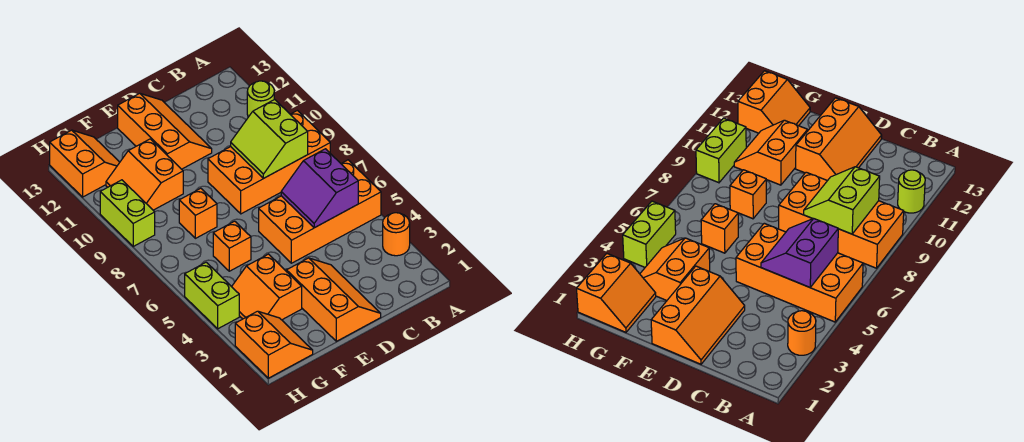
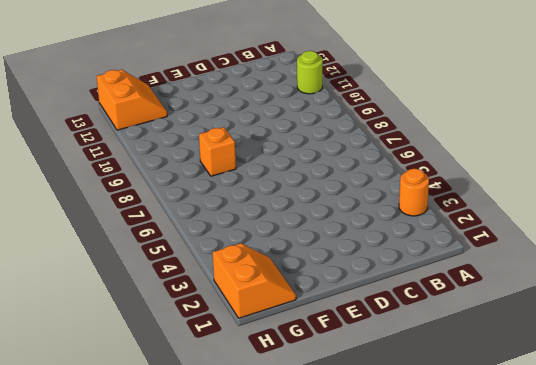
none -> orange brick A5:D6 level 1
none -> orange brick A8:D9 level 1
none -> orange slope D1:E3 level 1 top E

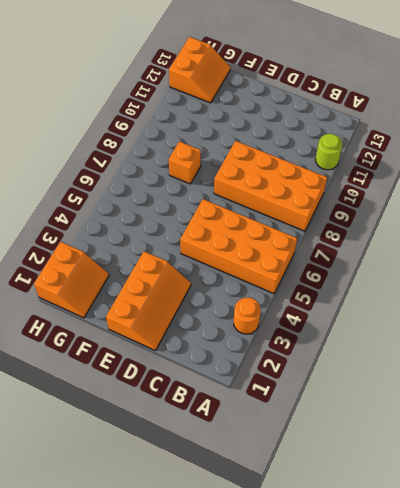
none -> orange slope D11:E13 level 1 top E
none -> orange slope F3:G4 level 1 top F
none -> orange brick F6 level 1

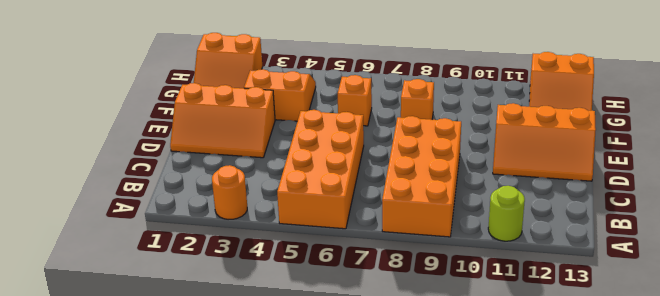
none -> orange slope F10:G11 level 1 top F
none -> lime brick H4:H5 level 1
none -> lime brick H9:H10 level 1

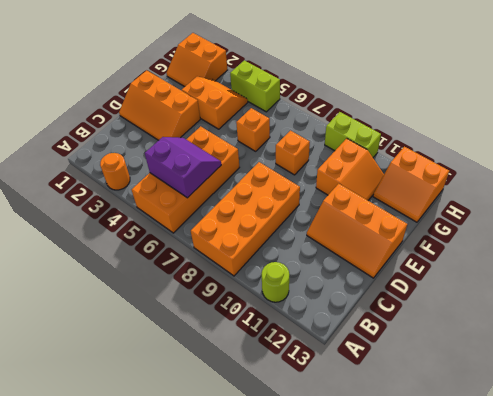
orange slope F10:G11 level 1 top 10 -> orange slope F10:G11 level 1 top F
none -> lime slope B8:C9 level 2 top B

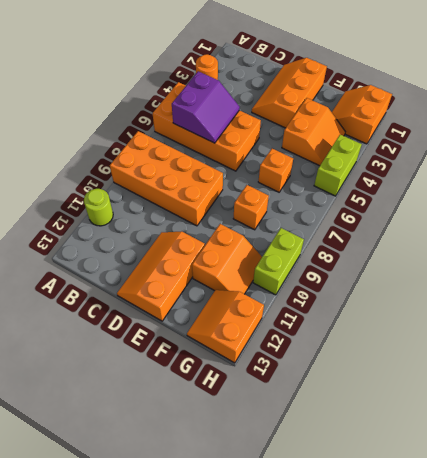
none -> lime slope B8:C9 level 2 top B

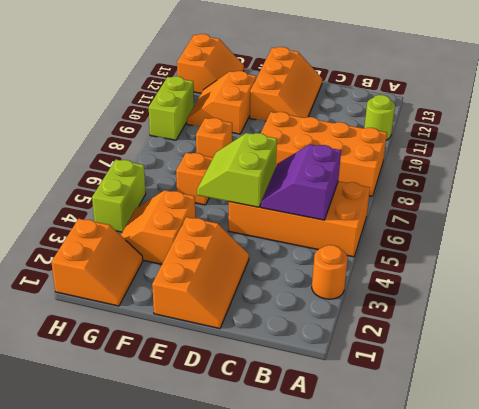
lime slope D5:E6 level 2 top D -> lime slope B8:C9 level 2 top B

